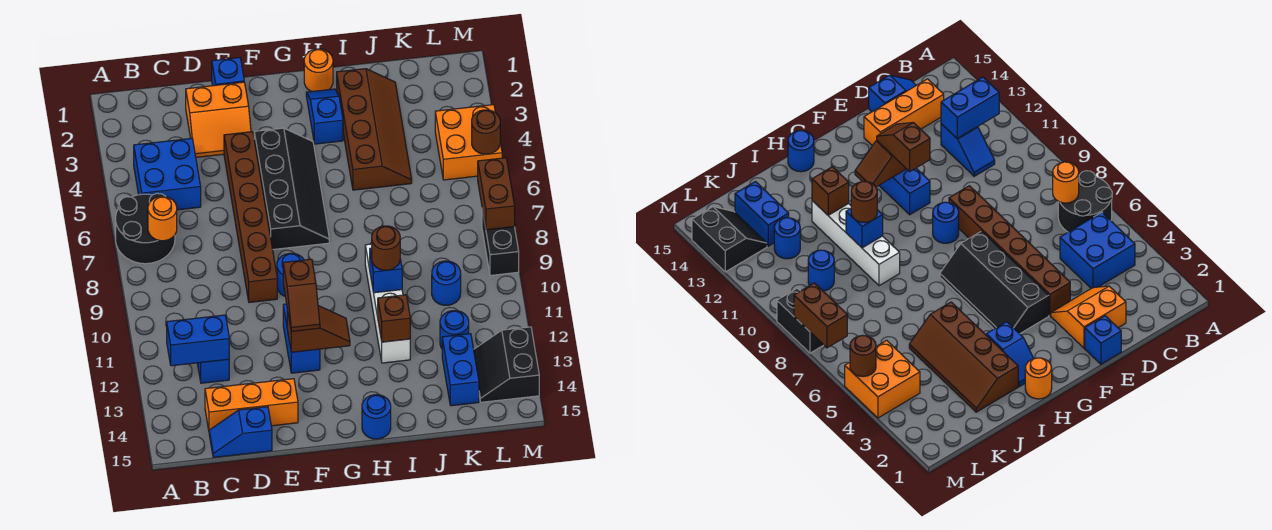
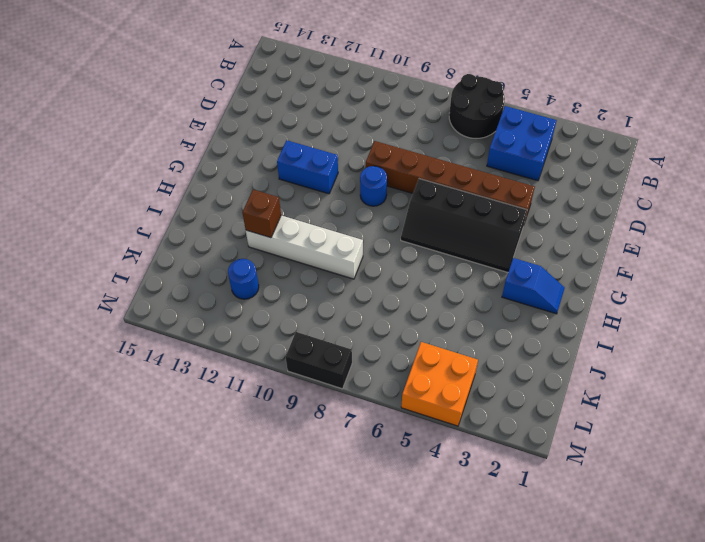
none -> blue slope C11:C12 level 1 top 12
none -> orange brick C14:E14 level 1
none -> blue slope C15:D15 level 1 top D
none -> orange slope D2:E3 level 1 top 2

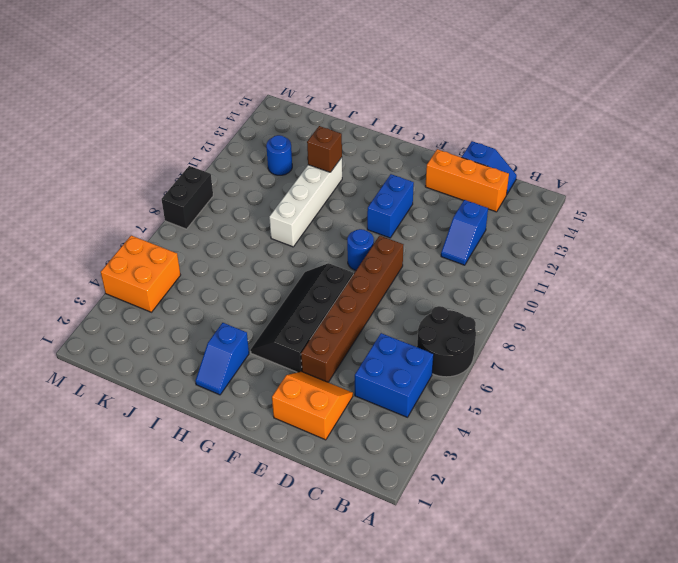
none -> blue brick E1 level 1
none -> orange round brick H1 level 1
none -> blue round brick H15 level 1
none -> brown slope I2:J5 level 1 top I

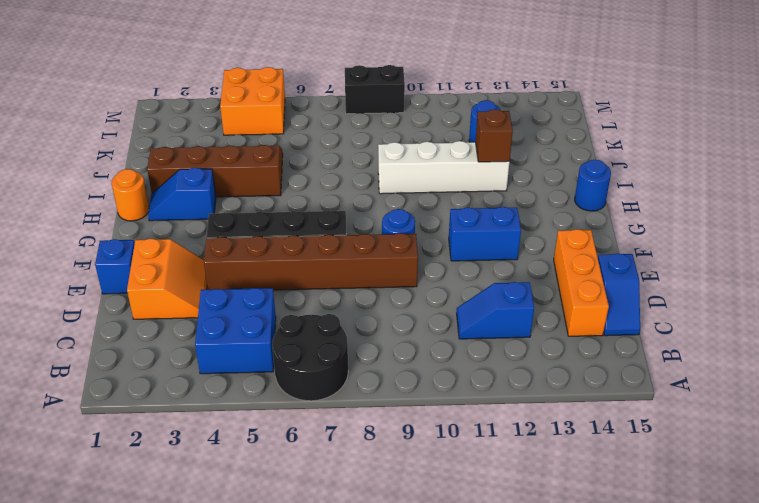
none -> blue round brick K10 level 1
none -> blue brick K13:K14 level 1
none -> black slope L13:M14 level 1 top M
none -> orange round brick B7 level 2

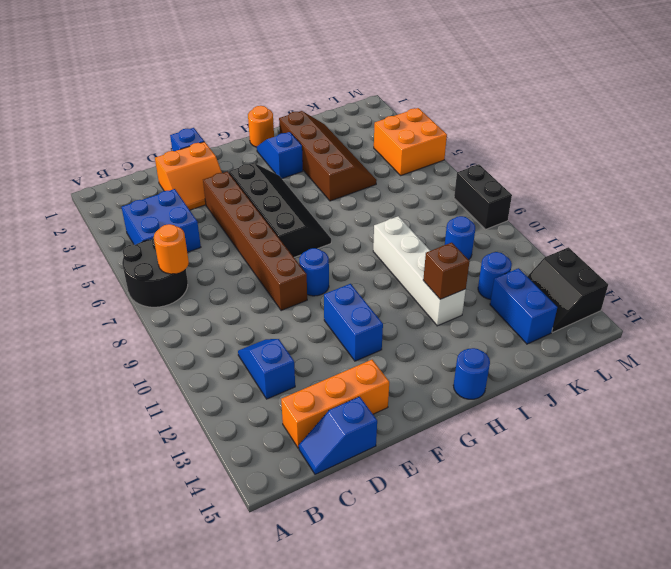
none -> blue brick B12:C12 level 2
none -> brown slope F12:G12 level 2 top F
none -> blue brick I10 level 2
none -> brown round brick M5 level 2

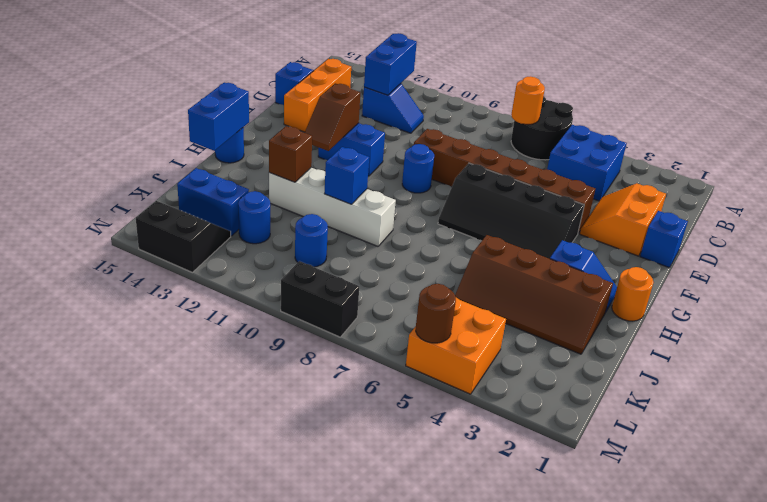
blue brick H15:I15 level 2 -> none
none -> brown brick M7:M8 level 2
none -> brown slope F11:F12 level 3 top 11
none -> brown round brick I10 level 3

